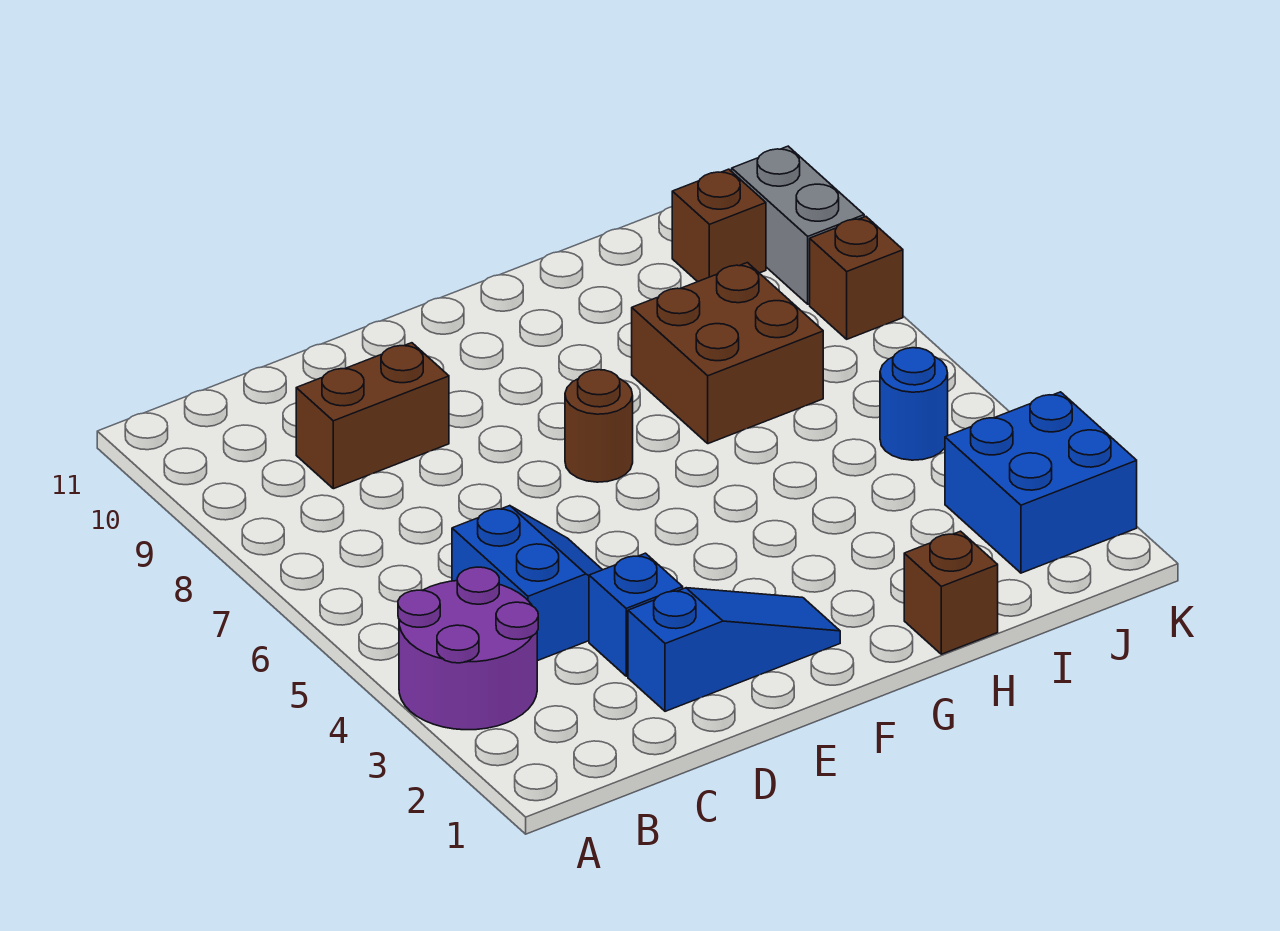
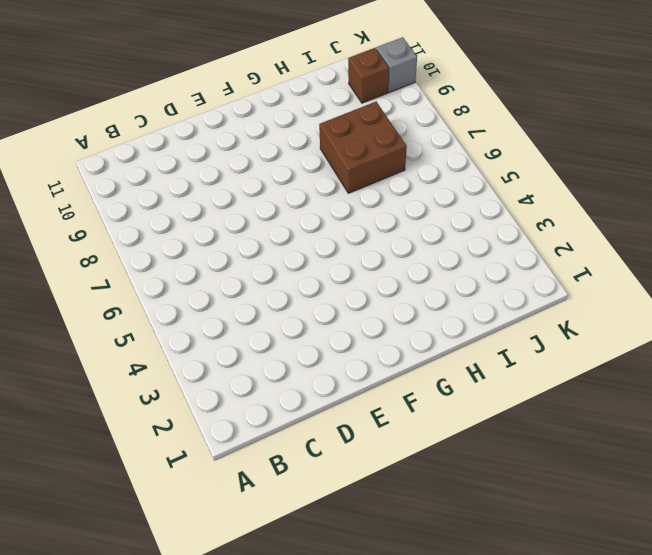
grey brick K10 level 1 -> grey brick K9:K10 level 1
none -> purple round brick A3:B4 level 1
none -> blue slope C4:D5 level 1 top C
none -> brown brick C9:D9 level 1

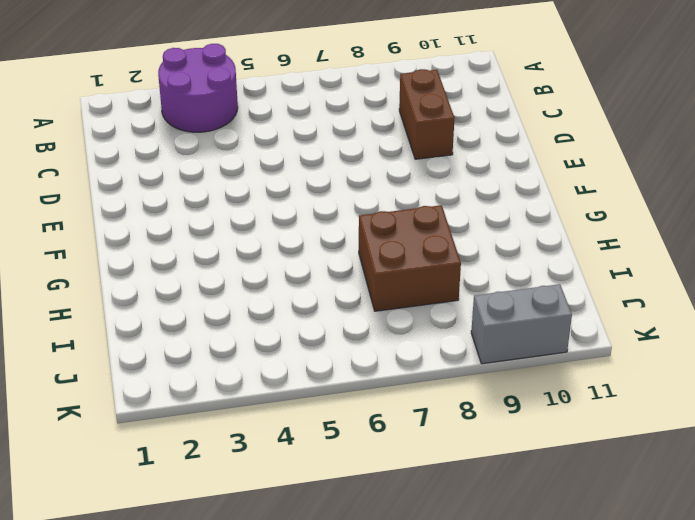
none -> blue slope C4:D5 level 1 top C
none -> blue slope D2:F2 level 1 top D
none -> blue brick D3 level 1

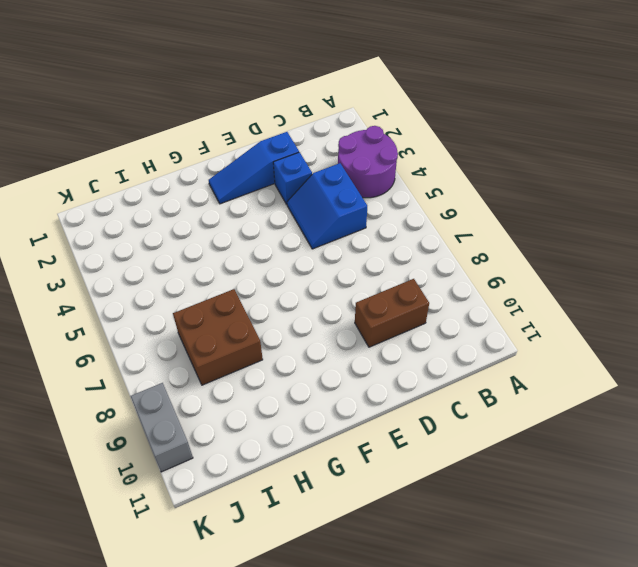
none -> brown round brick F7 level 1
none -> brown brick H1 level 1
none -> blue brick J2:K3 level 1

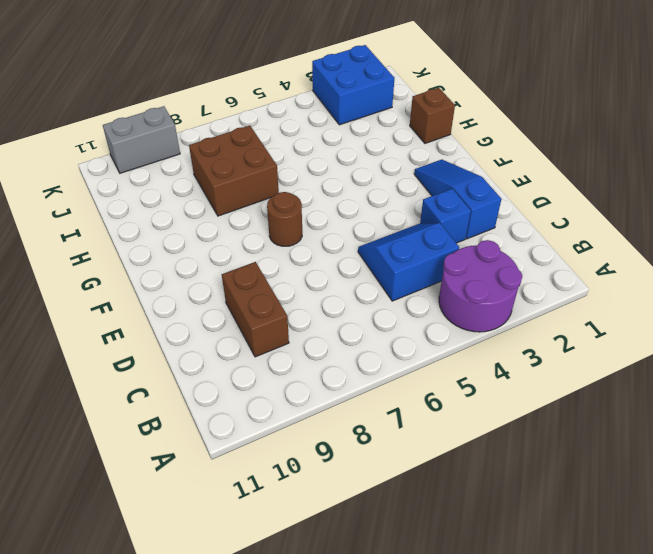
none -> blue round brick J5 level 1
none -> brown brick J10 level 1
none -> brown brick K8 level 1

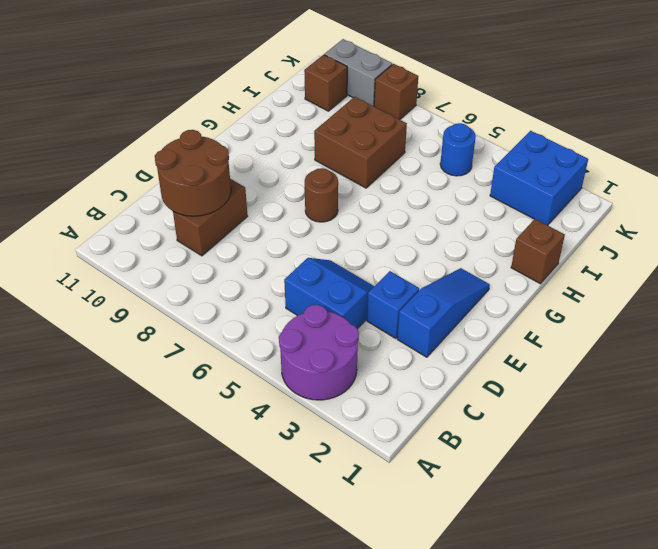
brown round brick C9:D10 level 2 -> none

